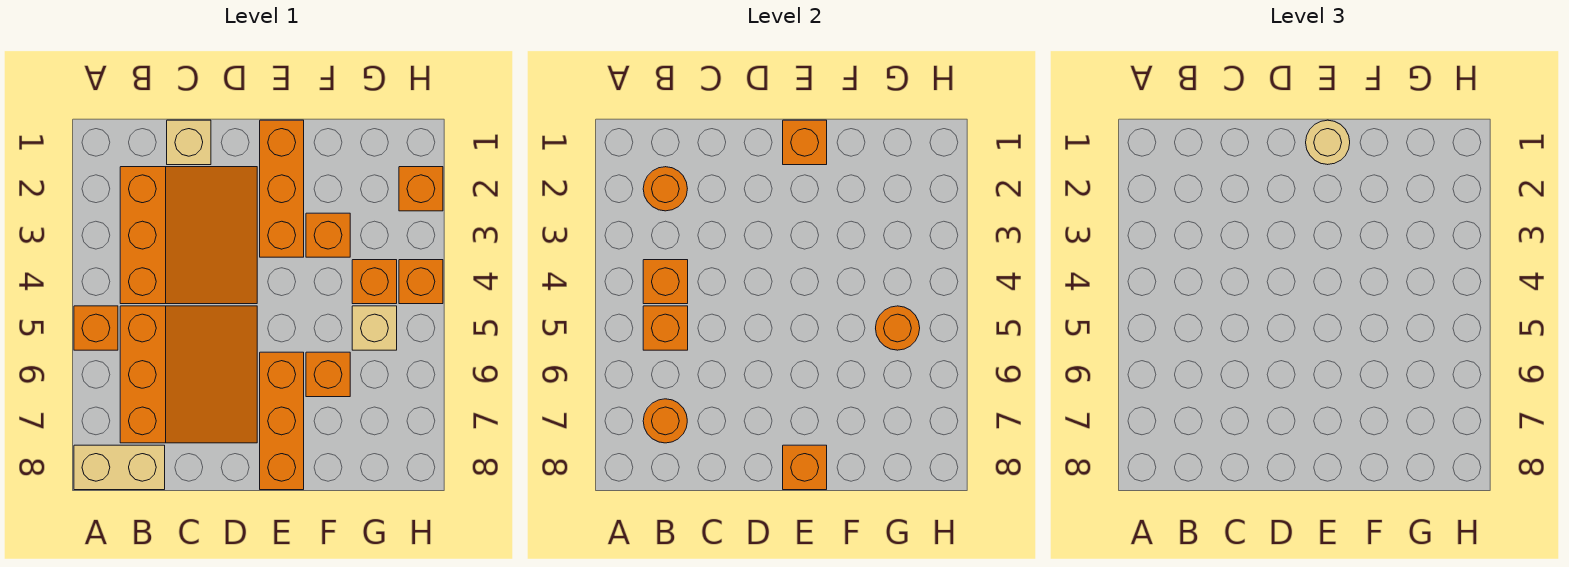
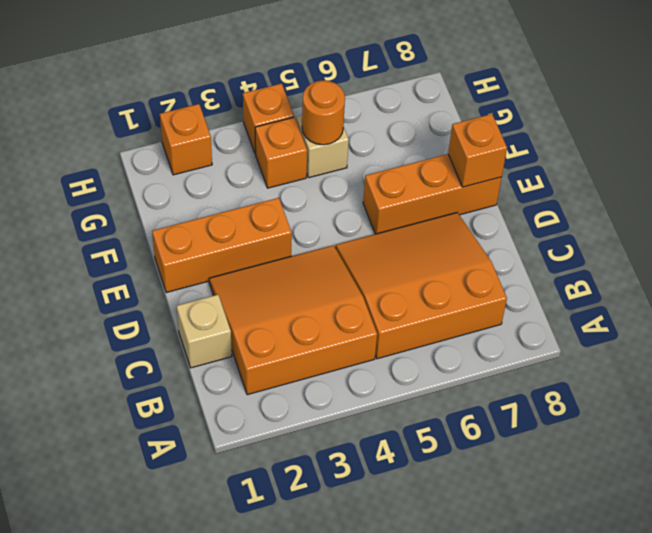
none -> orange brick A5 level 1
none -> tan brick A8:B8 level 1
none -> orange brick F3 level 1

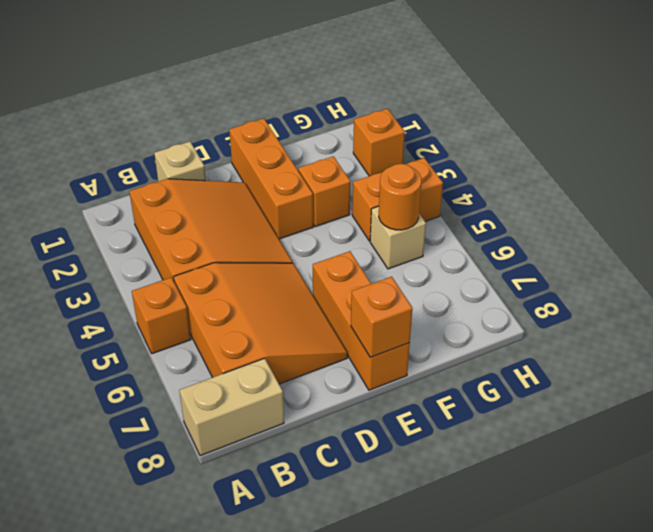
none -> orange brick F6 level 1
none -> orange round brick B2 level 2
none -> orange brick B4 level 2

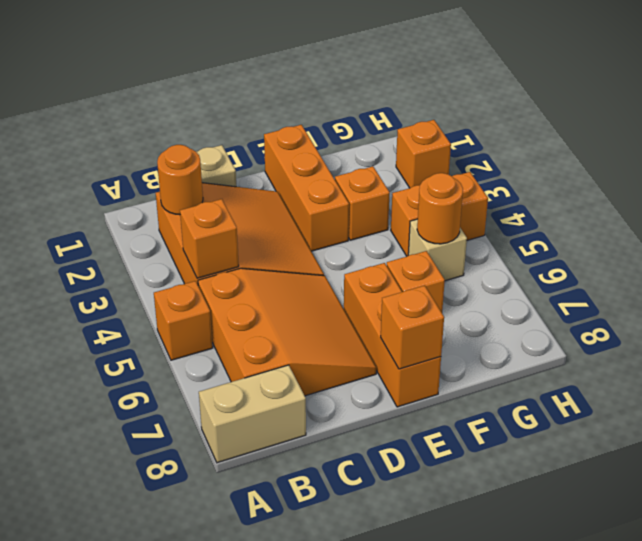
none -> orange brick B5 level 2
none -> orange round brick B7 level 2
none -> orange brick E1 level 2

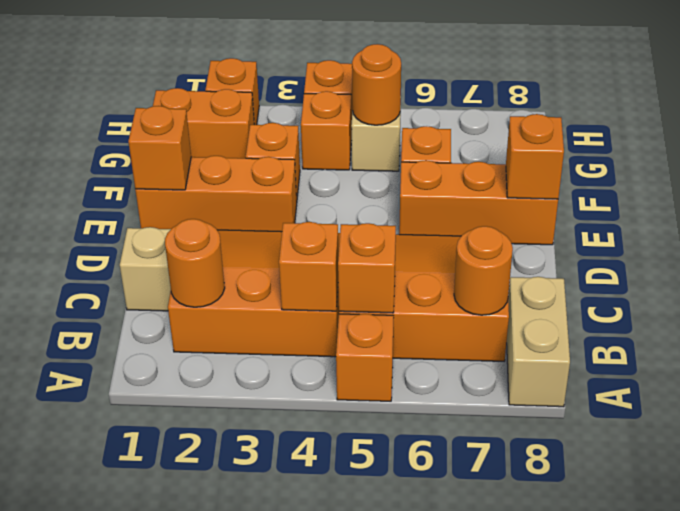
orange brick G1:G2 level 1 -> none
none -> tan round brick E1 level 3

